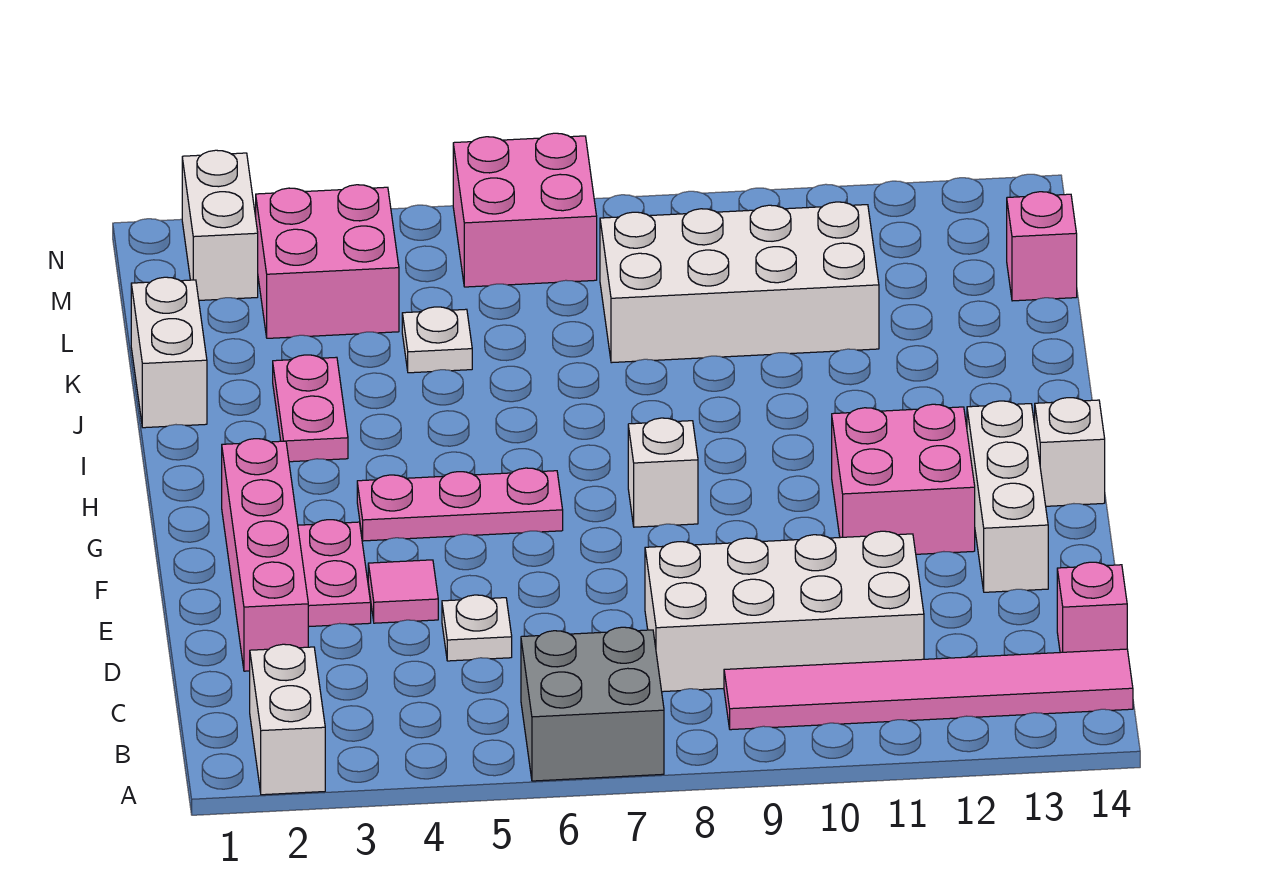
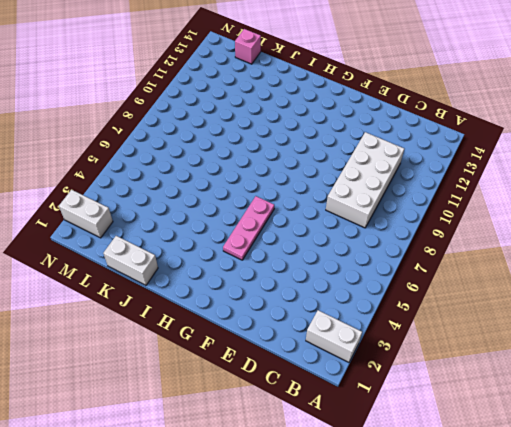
none -> grey brick A6:B7 level 1
none -> pink tile B9:B14 level 1
none -> pink brick C14 level 1

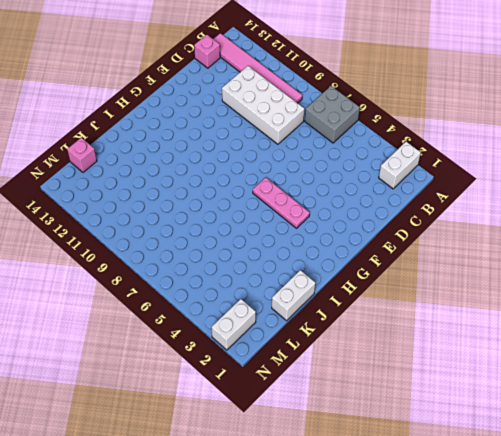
none -> pink brick D2:G2 level 1
none -> white plate D5 level 1
none -> pink plate E3:F3 level 1

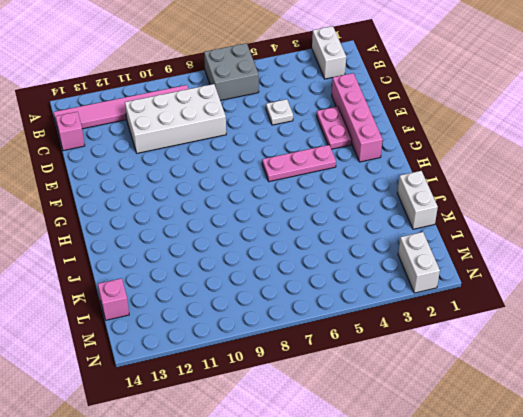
none -> pink tile E4 level 1
none -> white brick E13:G13 level 1
none -> pink brick F11:G12 level 1

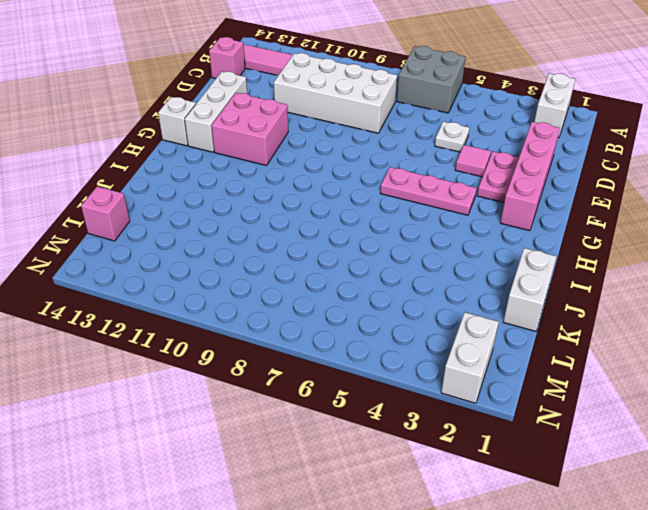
none -> white brick G8 level 1
none -> pink plate I3:J3 level 1
none -> white plate K5 level 1

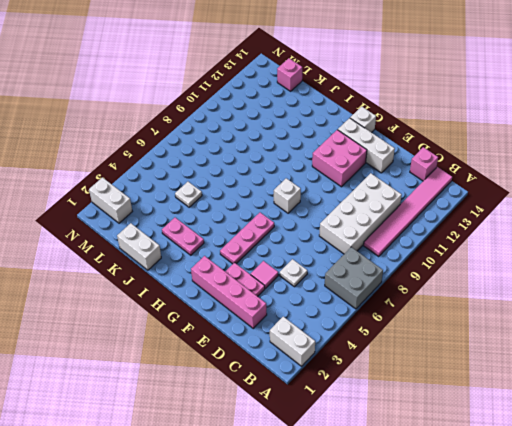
none -> white brick K8:L11 level 1
none -> pink brick L3:M4 level 1
none -> pink brick M6:N7 level 1

